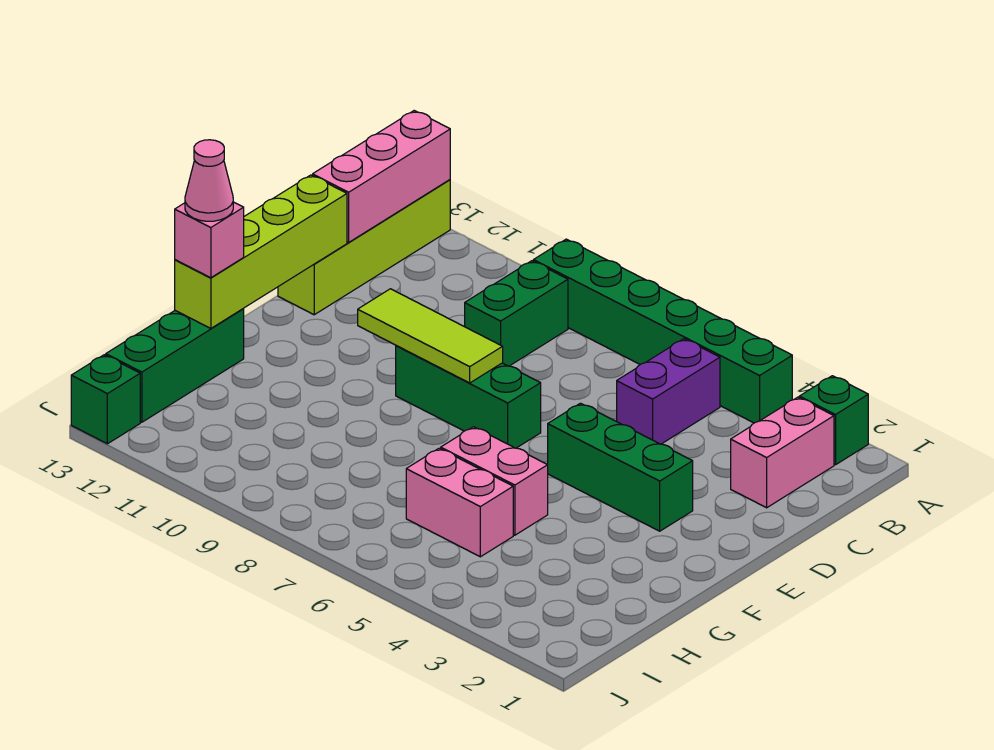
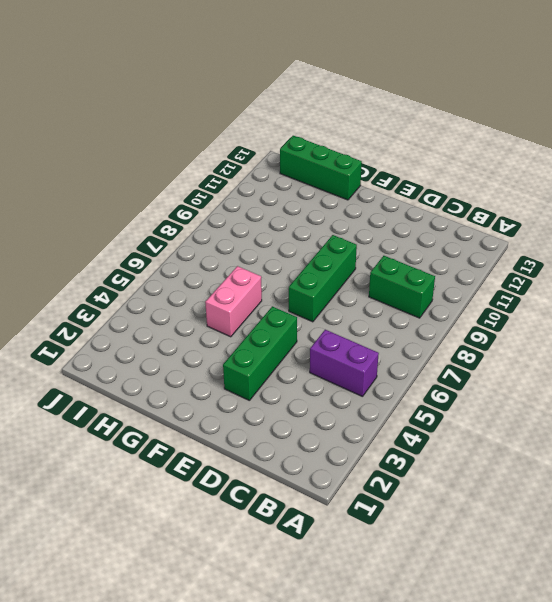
none -> green brick A2 level 1
none -> green brick A4:A9 level 1
none -> lime brick A13:D13 level 1

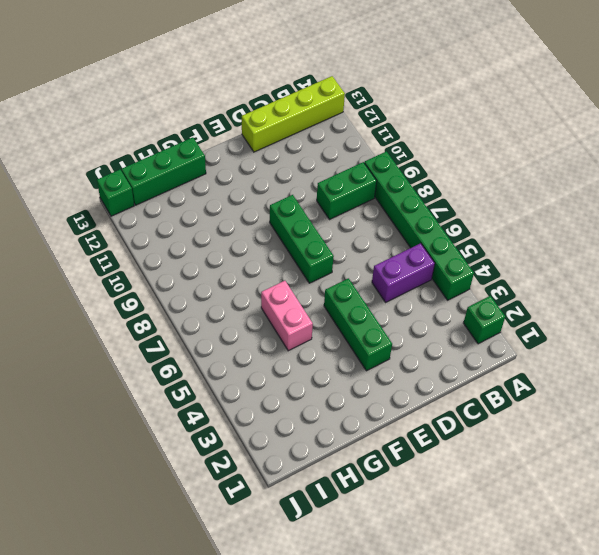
none -> pink brick B2:C2 level 1
none -> pink brick H5:H6 level 1
none -> pink brick A13:C13 level 2

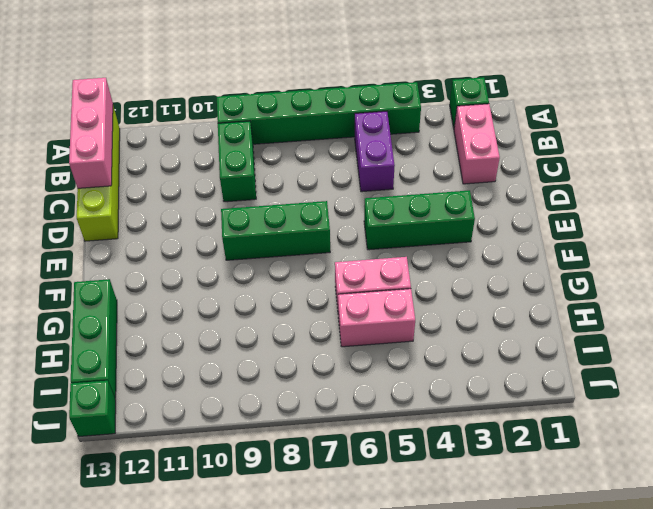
none -> lime brick D13:G13 level 2
none -> lime tile E8:E10 level 2
none -> pink brick G13 level 3

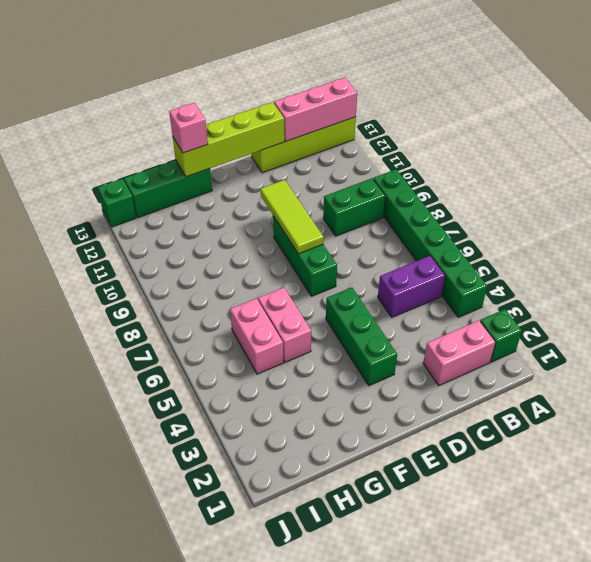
none -> pink cone G13 level 4

